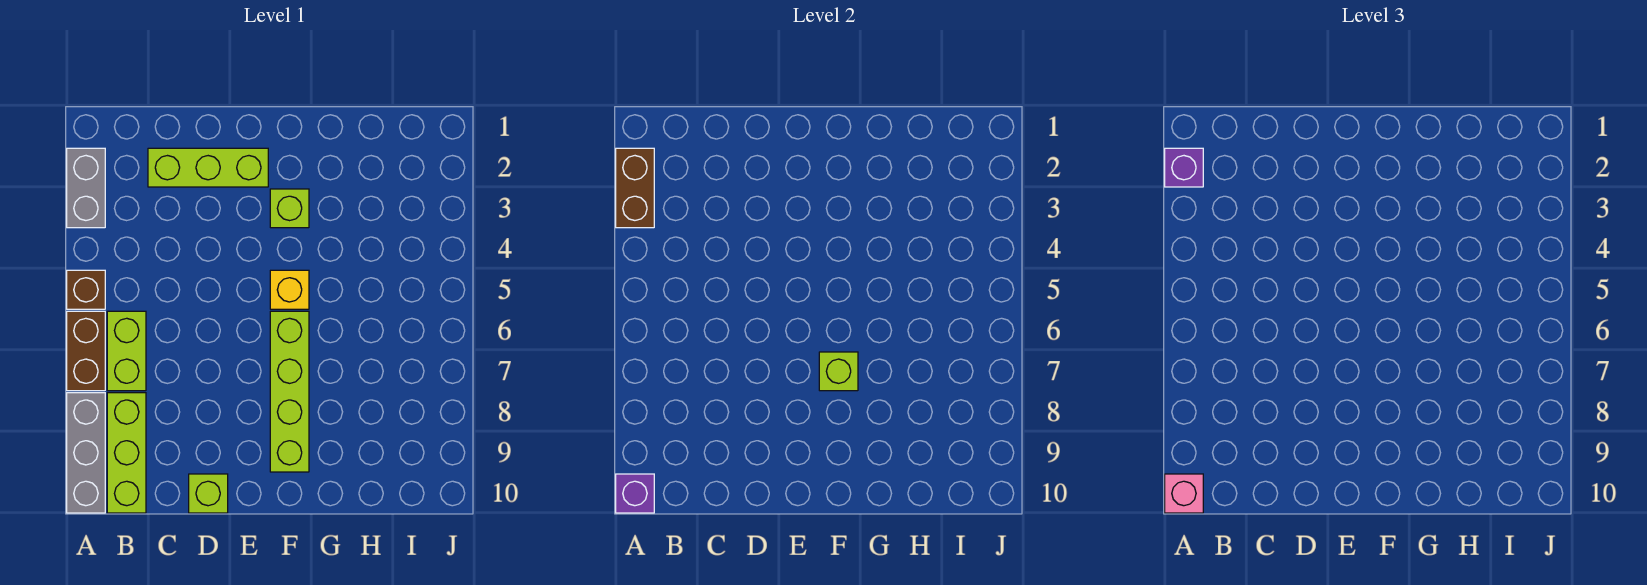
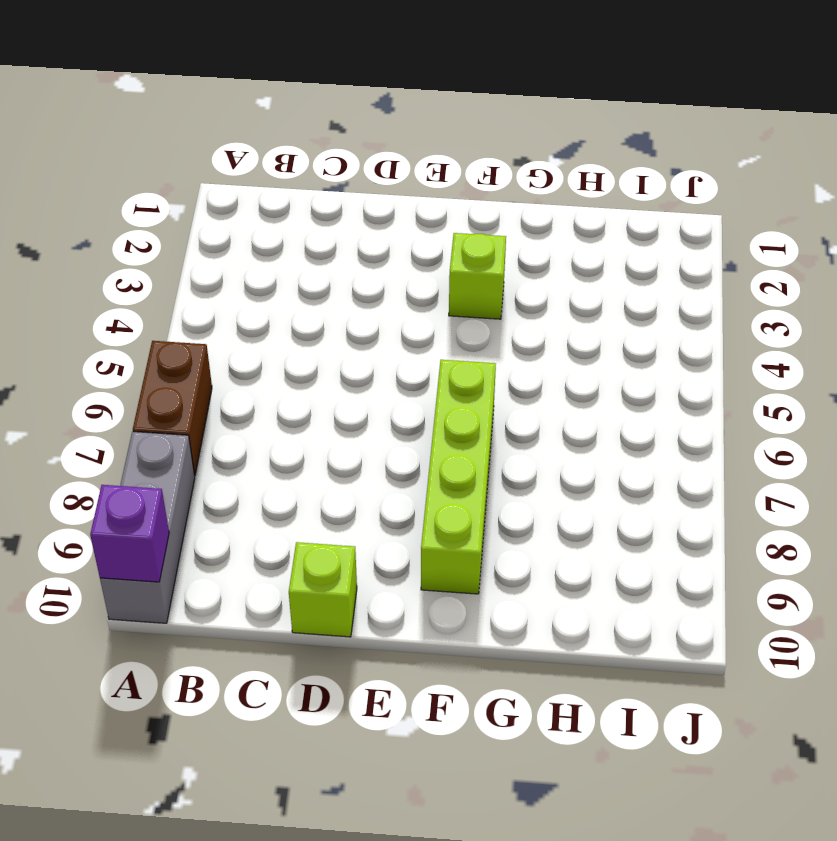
none -> grey brick A2:A3 level 1
none -> brown brick A5 level 1
none -> lime brick B6:B7 level 1

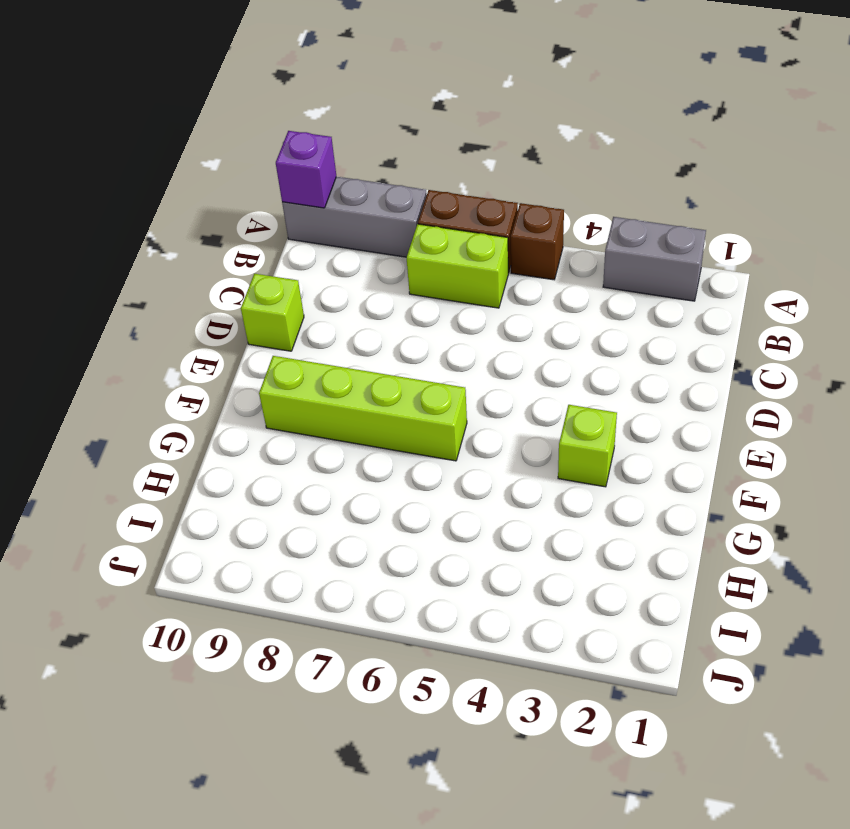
none -> lime brick B8:B10 level 1
none -> lime brick C2:E2 level 1
none -> yellow brick F5 level 1

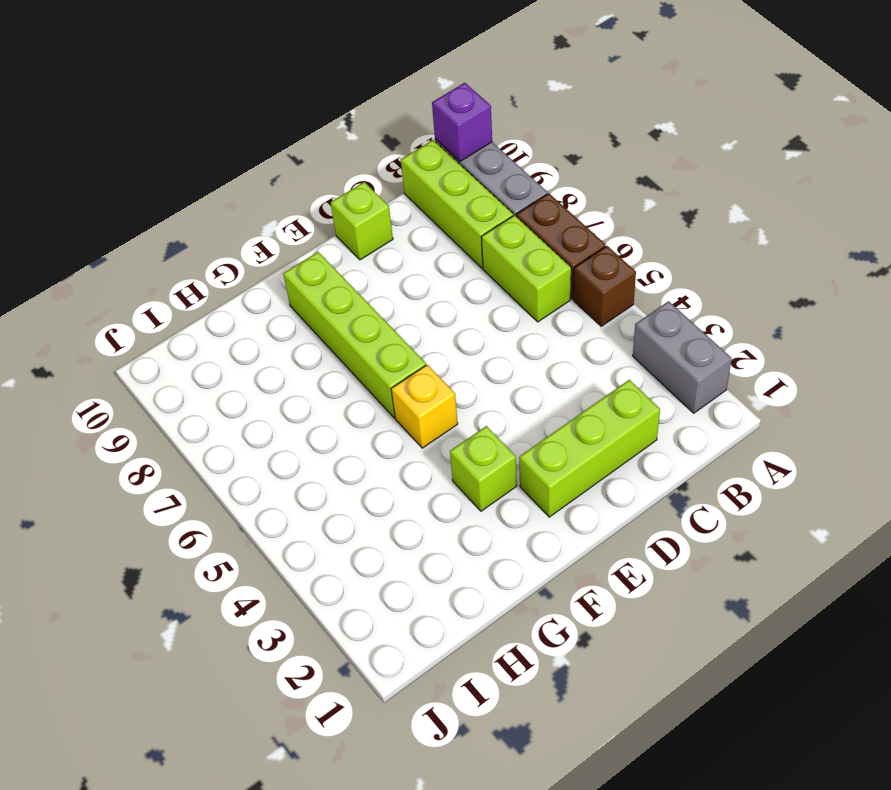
none -> brown brick A2:A3 level 2
none -> lime brick F7 level 2
none -> purple brick A2 level 3

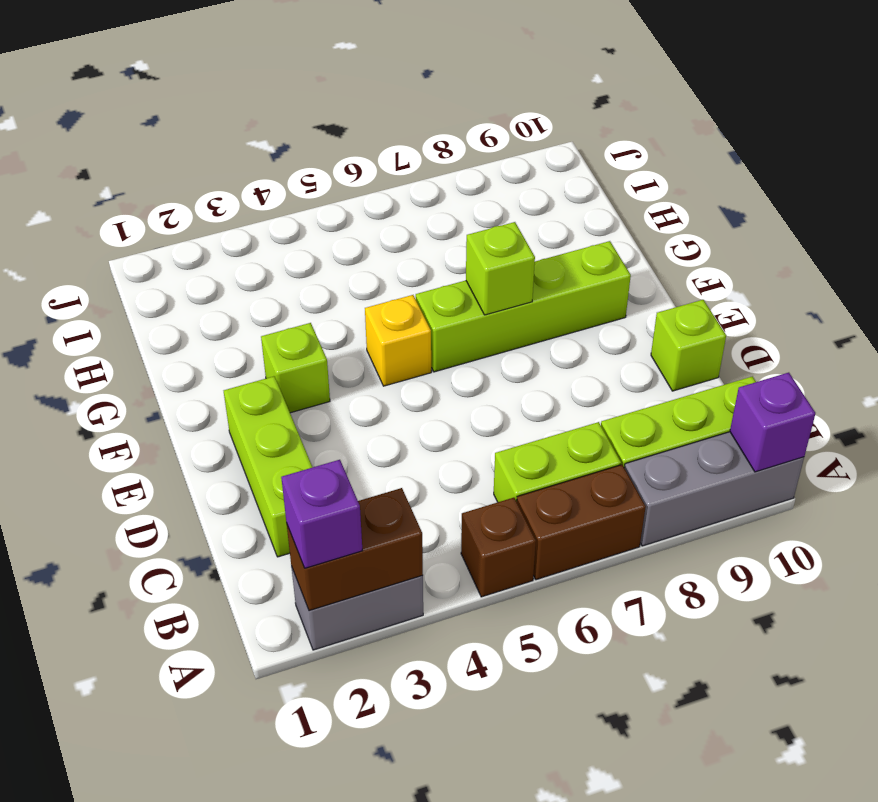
none -> pink brick A10 level 3

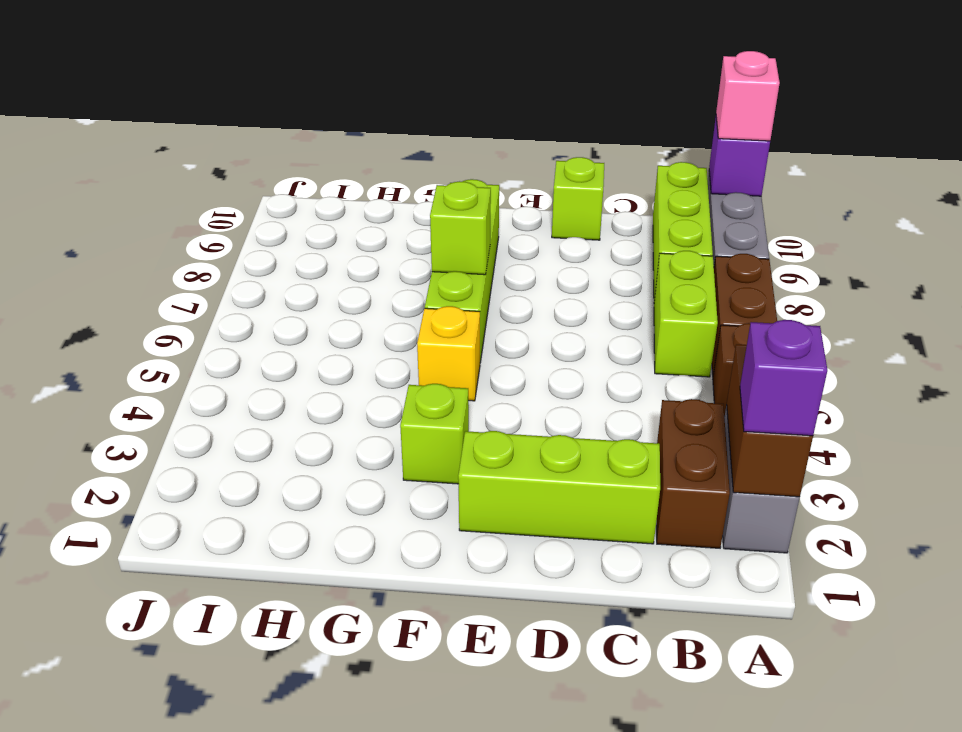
brown brick B2:B3 level 1 -> none

